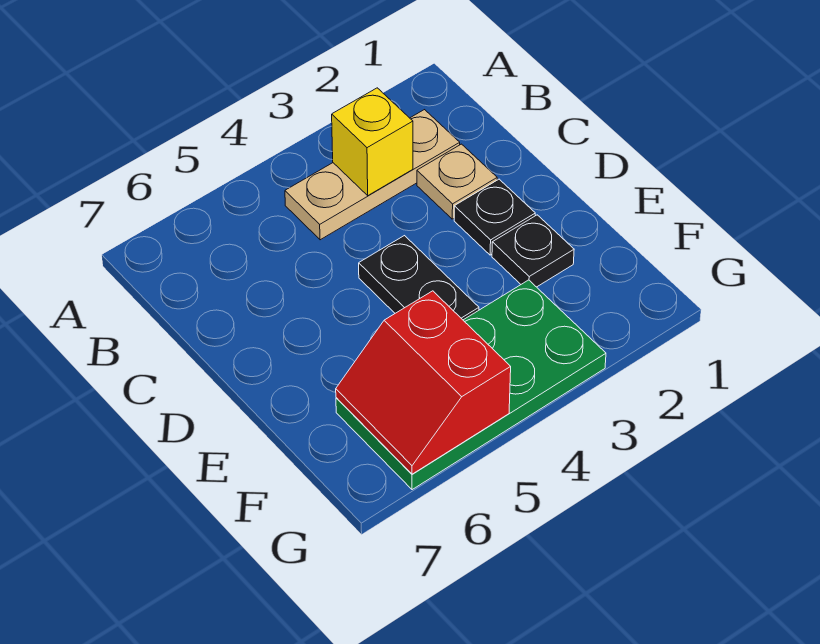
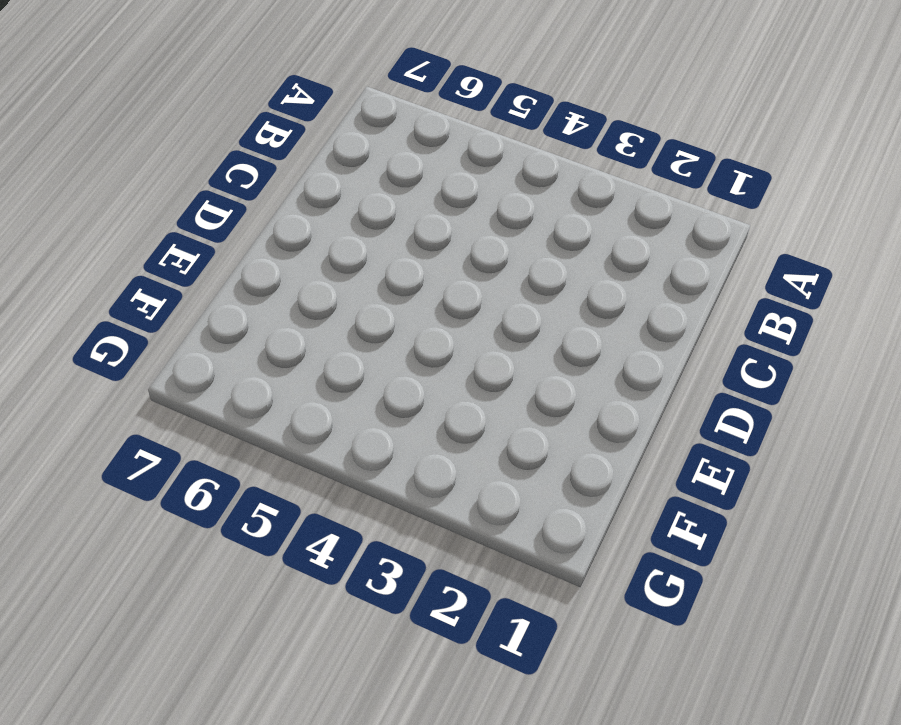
none -> tan plate B2:B4 level 1
none -> tan plate C2 level 1

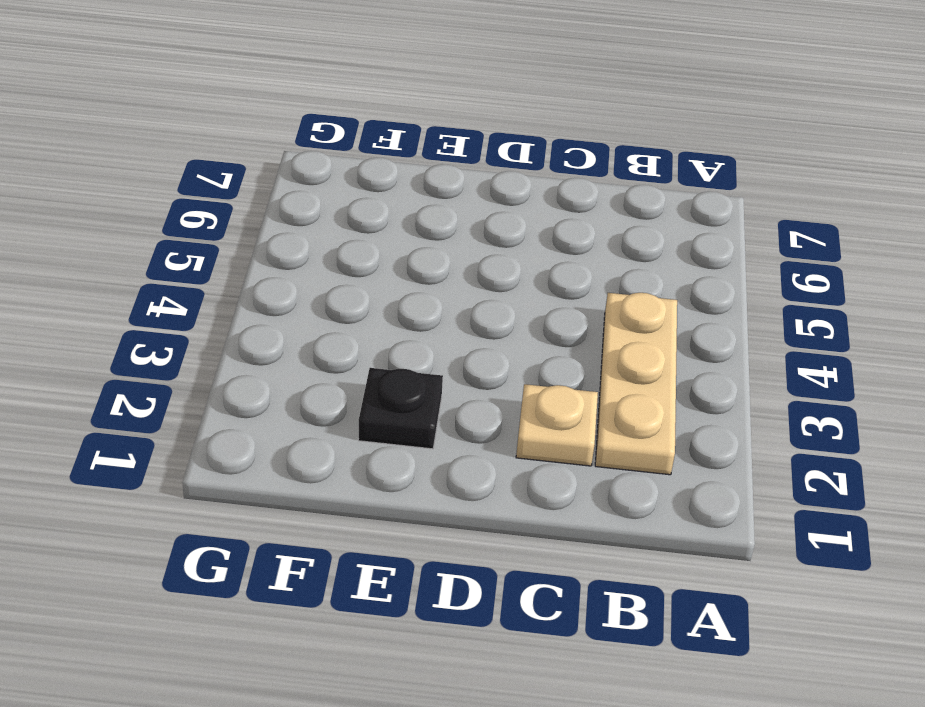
none -> black plate D2 level 1
none -> black plate D4:E4 level 1

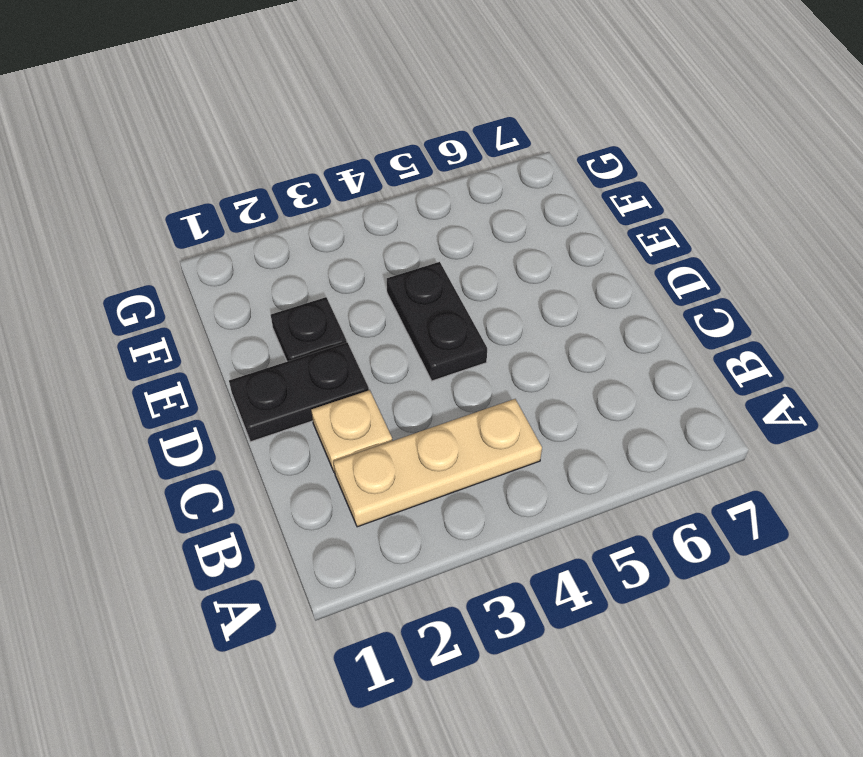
black plate D1:D2 level 1 -> black plate D2 level 1
none -> green plate F3:G6 level 1
none -> yellow brick B3 level 2

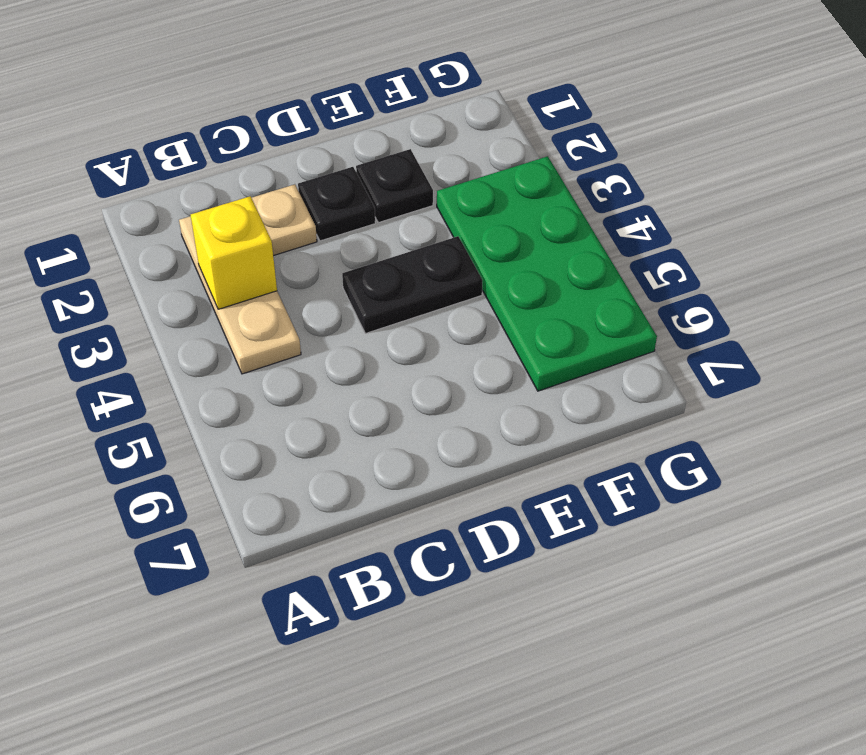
none -> red slope F5:G6 level 2 top 5

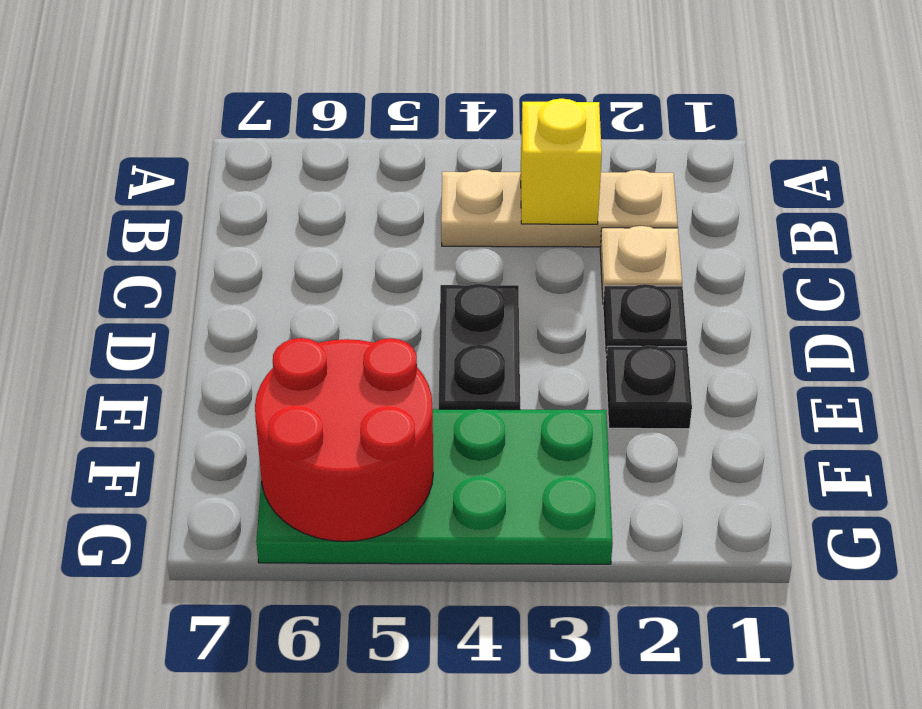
red round brick F5:G6 level 2 -> red slope F5:G6 level 2 top 5

